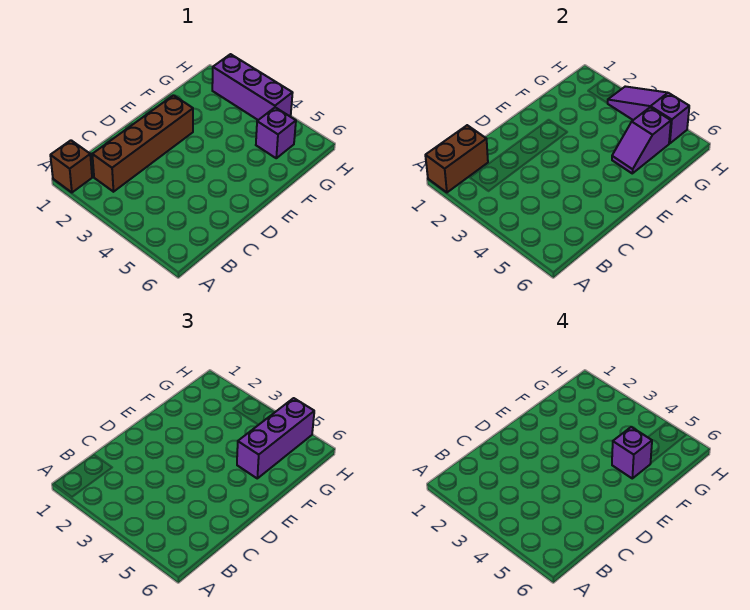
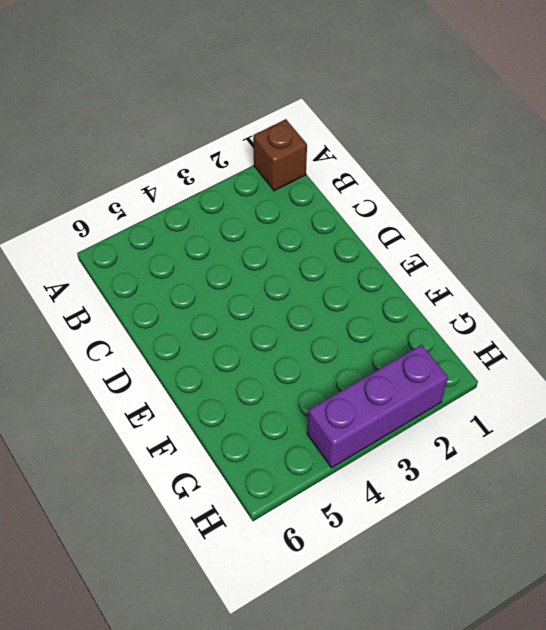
none -> brown brick B2:E2 level 1
none -> purple brick G5 level 1

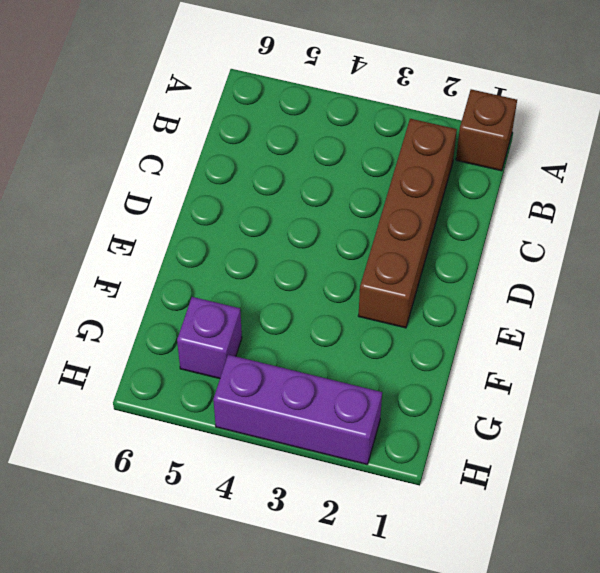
none -> brown brick A1:B1 level 2
none -> purple slope F5:G5 level 2 top G

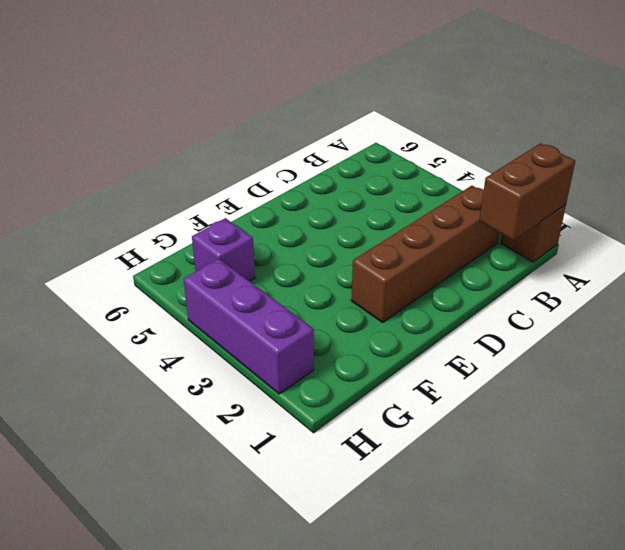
none -> purple slope F5:G5 level 2 top G
none -> purple slope H3:H5 level 2 top 5

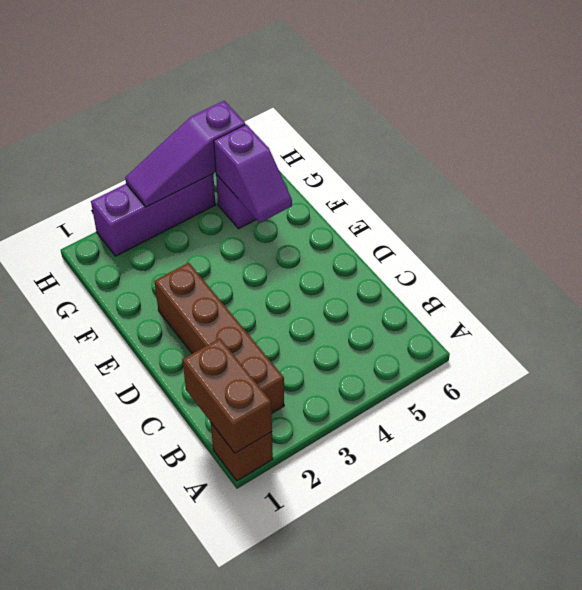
none -> purple brick F5:H5 level 3
none -> purple brick F5 level 4

